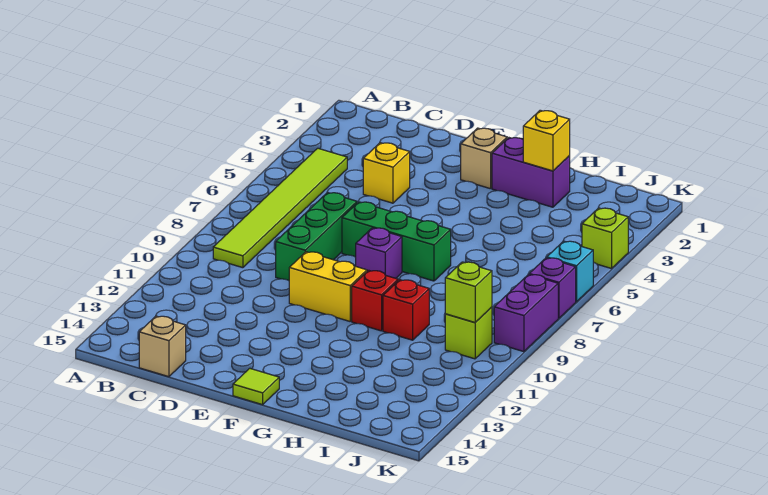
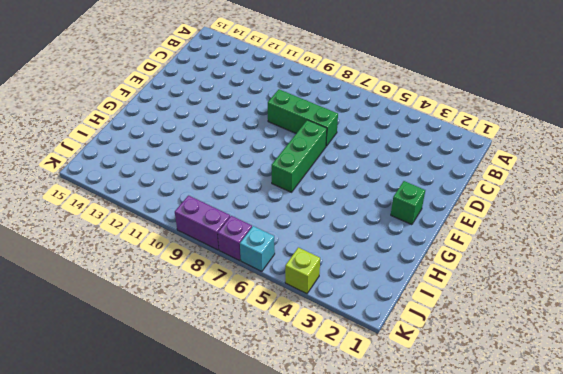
green brick F2 level 1 -> tan brick F2 level 1
none -> lime tile B4:B9 level 1
none -> tan brick C15 level 1
none -> yellow brick D4 level 1

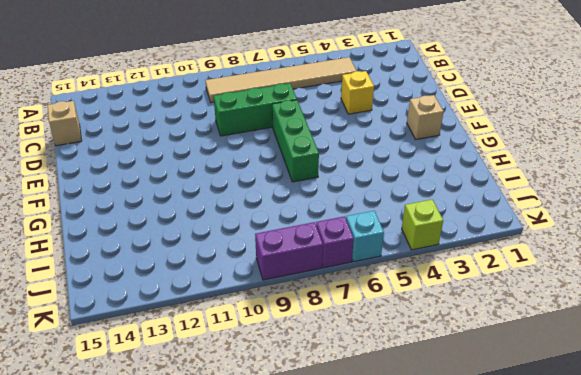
tan tile B4:B9 level 1 -> lime tile B4:B9 level 1
none -> yellow brick E10:F10 level 1
none -> purple brick F8 level 1
none -> lime tile F15 level 1

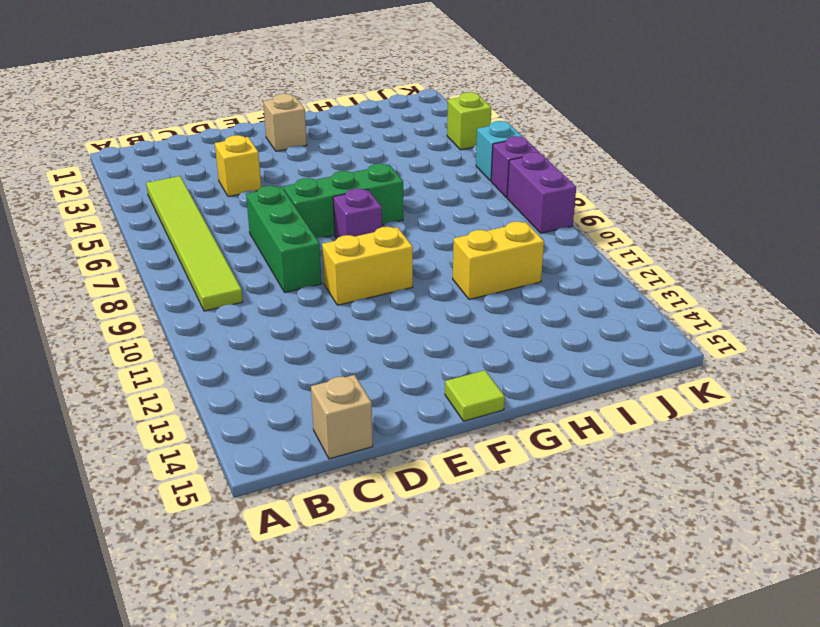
yellow brick H11:I11 level 1 -> none
none -> purple brick G2:H2 level 1
none -> red brick G10 level 1
none -> red brick H10 level 1

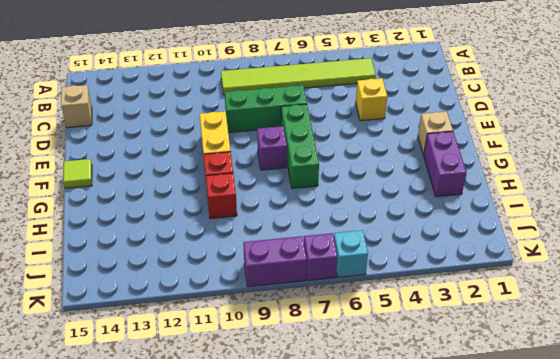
none -> lime brick J10 level 1
none -> lime brick K4 level 1
none -> yellow brick H2 level 2

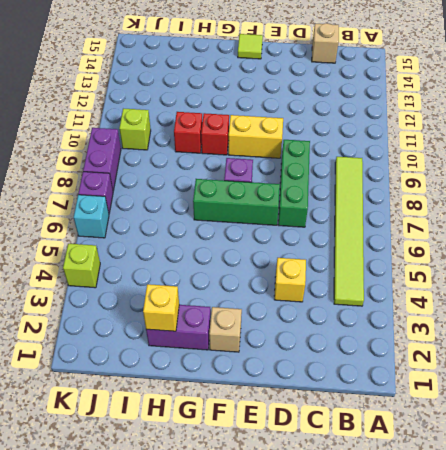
none -> lime brick J10 level 2

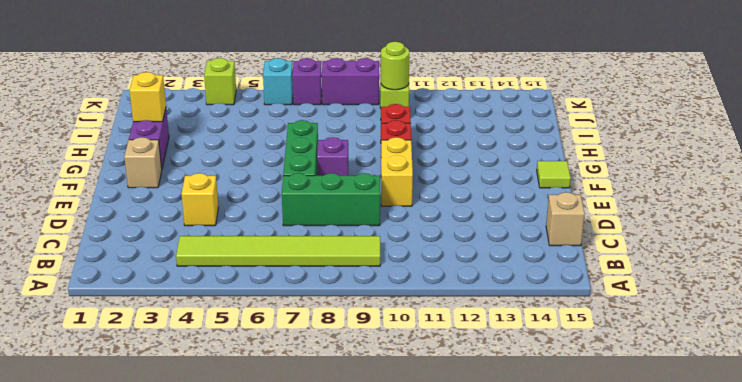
lime round brick J10 level 2 -> lime brick J10 level 2

